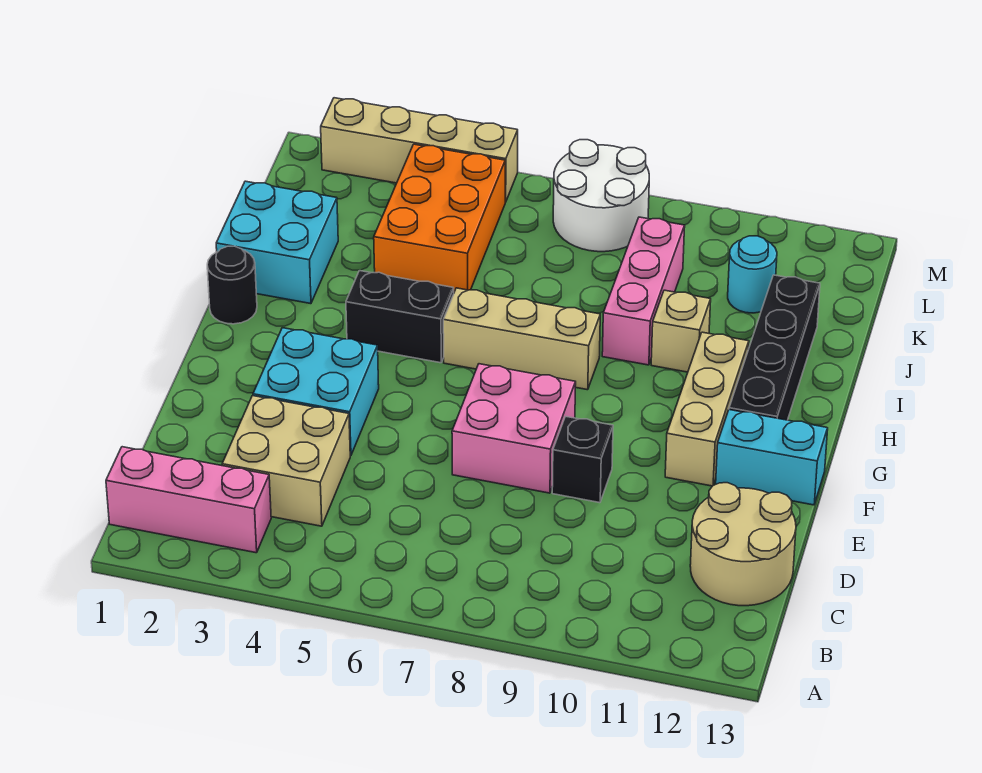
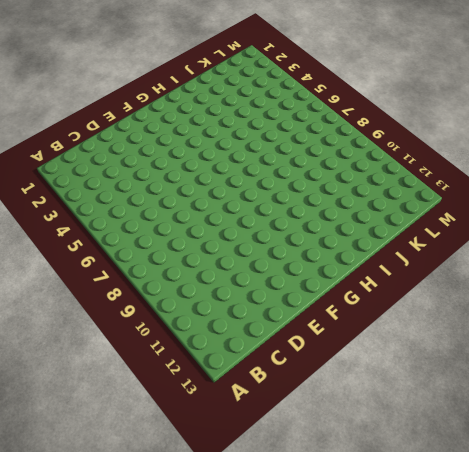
none -> pink brick B1:B3 level 1
none -> tan brick C3:D4 level 1
none -> tan round brick C12:D13 level 1

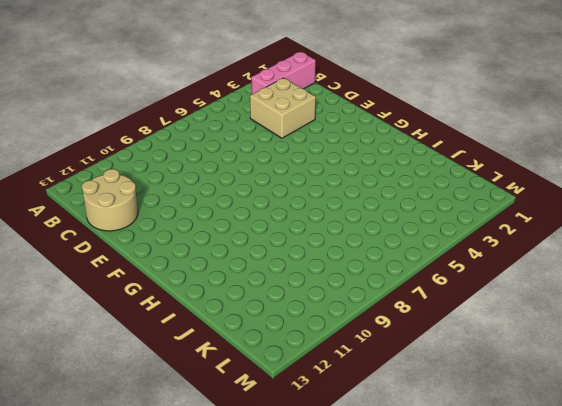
none -> cyan brick E3:F4 level 1
none -> pink brick E7:F8 level 1
none -> black brick E9 level 1

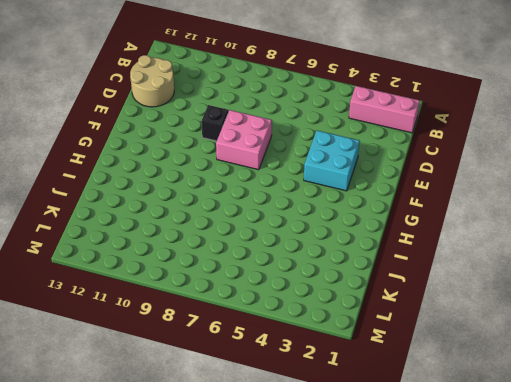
none -> tan brick C3:D4 level 1
none -> tan brick F11:H11 level 1
none -> cyan brick F12:F13 level 1

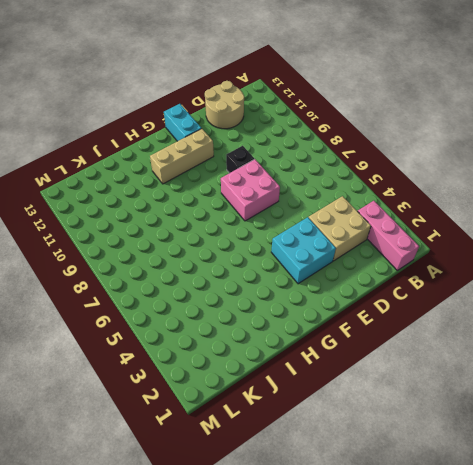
none -> black brick G12:J12 level 1
none -> black round brick H1 level 1
none -> black brick H4:H5 level 1

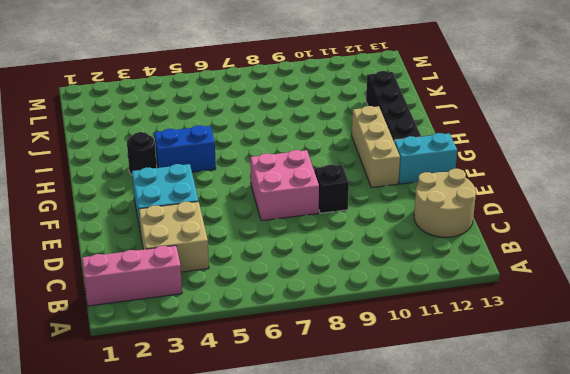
black round brick H3 level 1 -> black round brick H1 level 1
blue brick H4:H5 level 1 -> black brick H4:H5 level 1
none -> tan brick H6:H8 level 1
none -> cyan brick I1:J2 level 1
none -> pink brick I9:K9 level 1

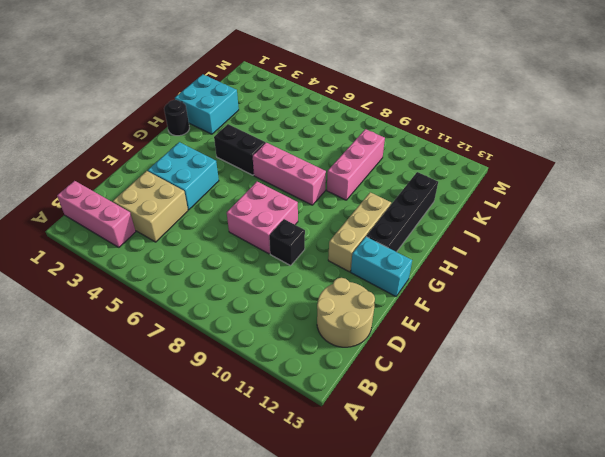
pink brick H6:H8 level 1 -> tan brick H6:H8 level 1
none -> tan brick I10 level 1
none -> orange brick J4:L5 level 1
none -> cyan round brick K11 level 1

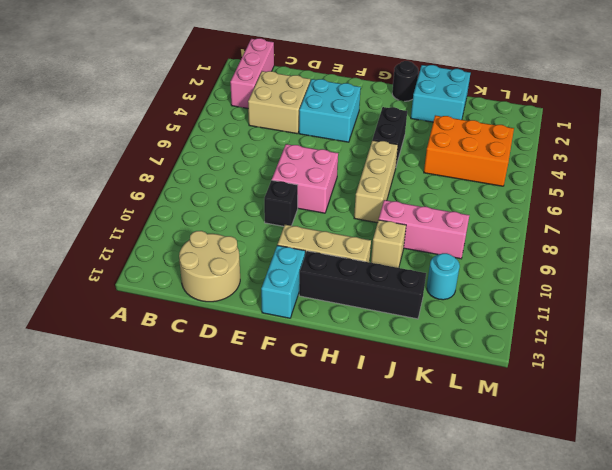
none -> white round brick L7:M8 level 1
none -> tan brick M2:M5 level 1

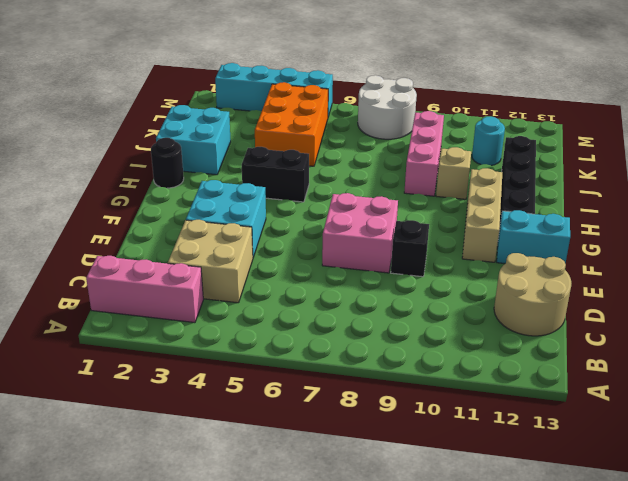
cyan brick M2:M5 level 1 -> tan brick M2:M5 level 1
none -> tan brick H6:H8 level 1

